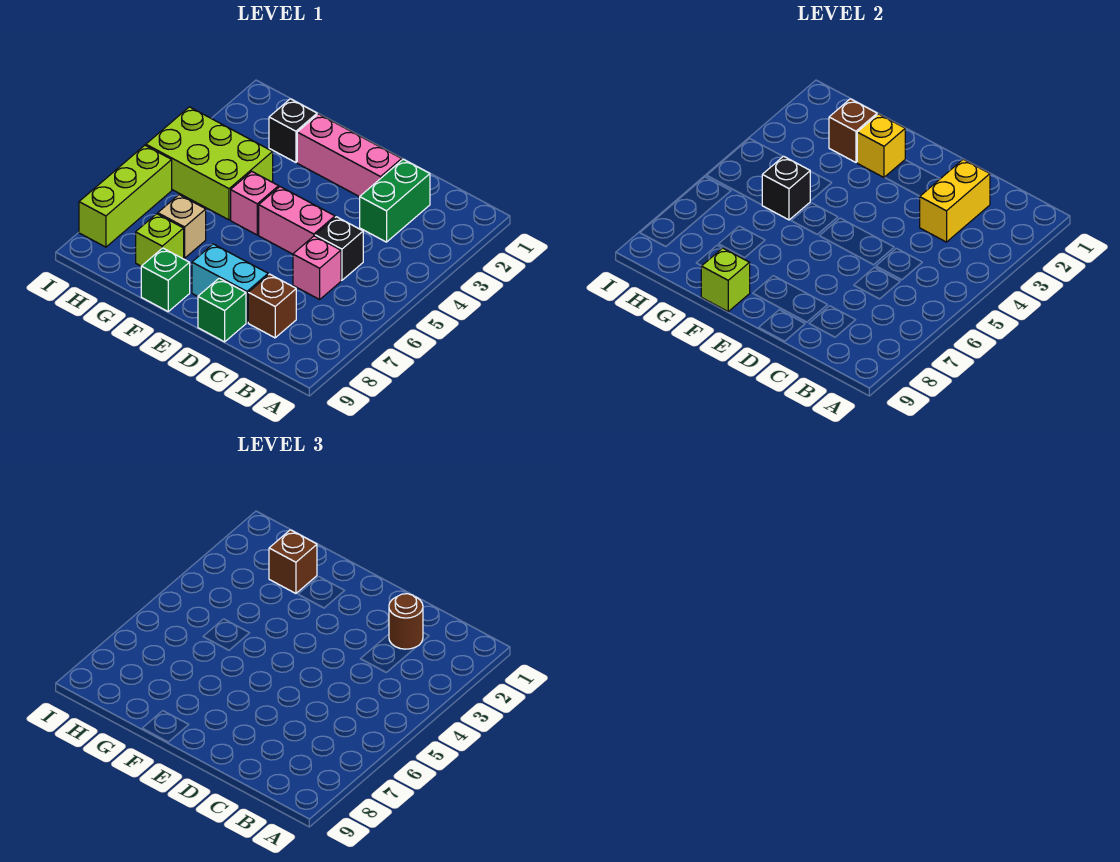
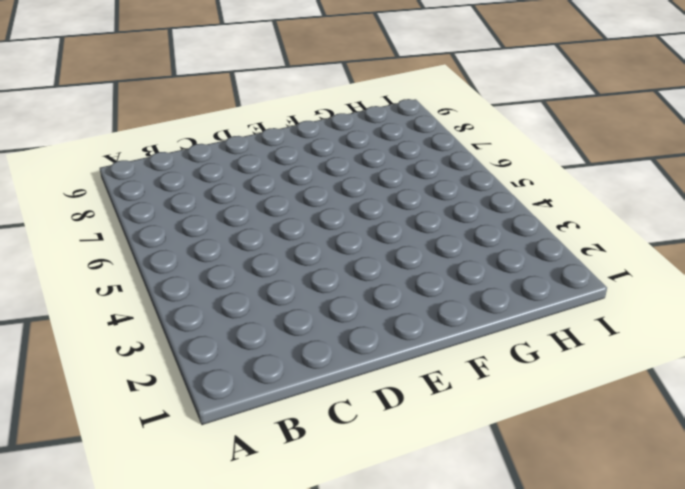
none -> green brick C2:C3 level 1
none -> black brick C5 level 1
none -> pink brick C6 level 1

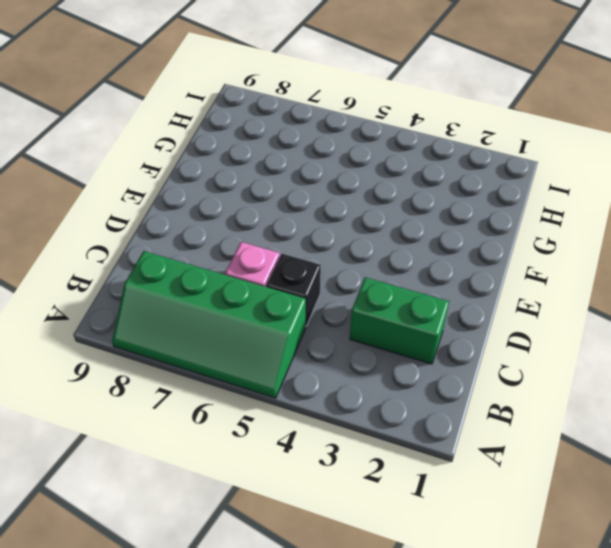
green slope A5:B8 level 1 top B -> none
none -> brown brick C8 level 1
none -> pink brick D2:F2 level 1
none -> pink brick D5:E5 level 1

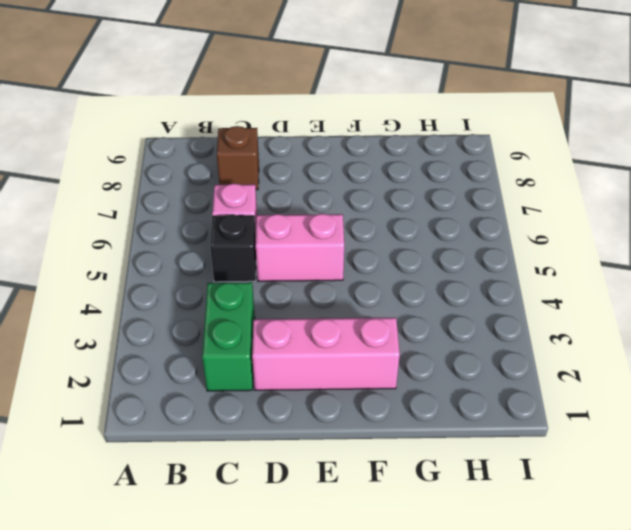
none -> cyan brick D8:E8 level 1
none -> green brick D9 level 1
none -> pink brick F5 level 1

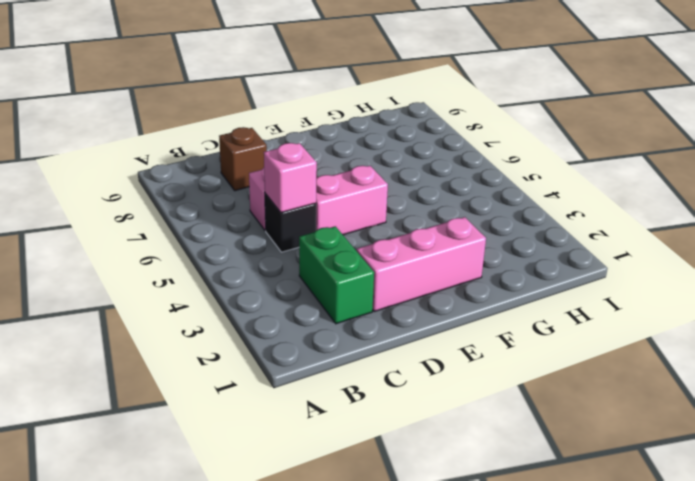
pink brick C5 level 2 -> pink brick F5 level 1
none -> cyan brick D8:E8 level 1
none -> green brick D9 level 1
none -> green brick F9 level 1

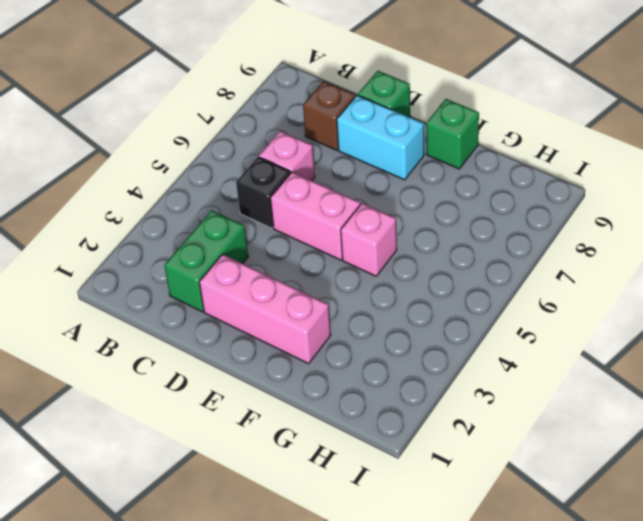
none -> black brick G2 level 1
none -> lime brick G4:I5 level 1
none -> tan brick G7 level 1

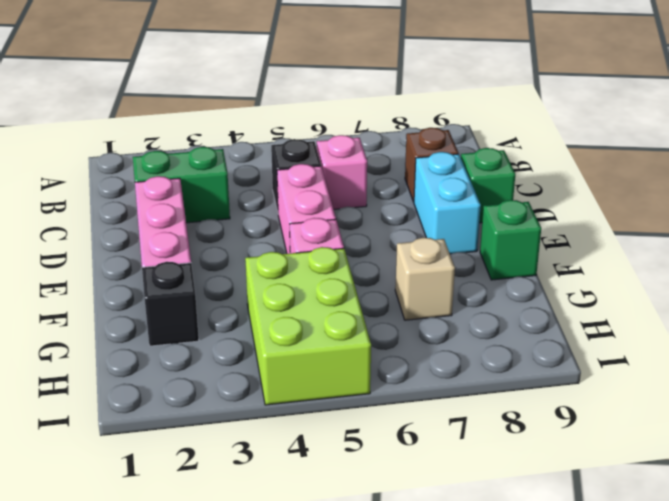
none -> lime brick G8 level 1
none -> lime brick I6:I8 level 1
none -> yellow brick C2:C3 level 2

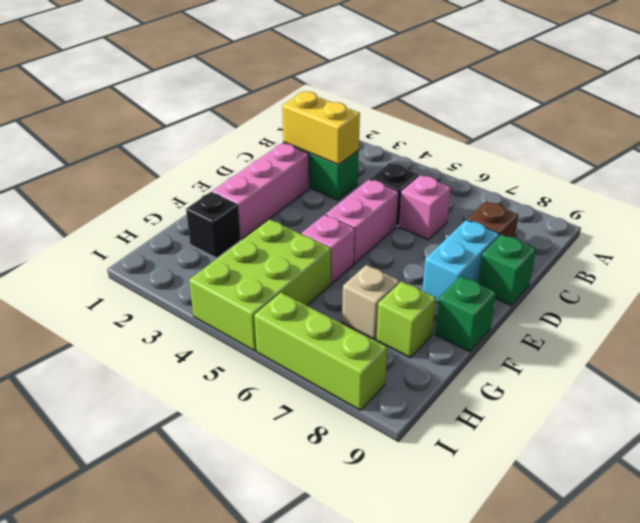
none -> yellow brick F2 level 2
none -> lime brick F9 level 2
none -> brown brick G2 level 2

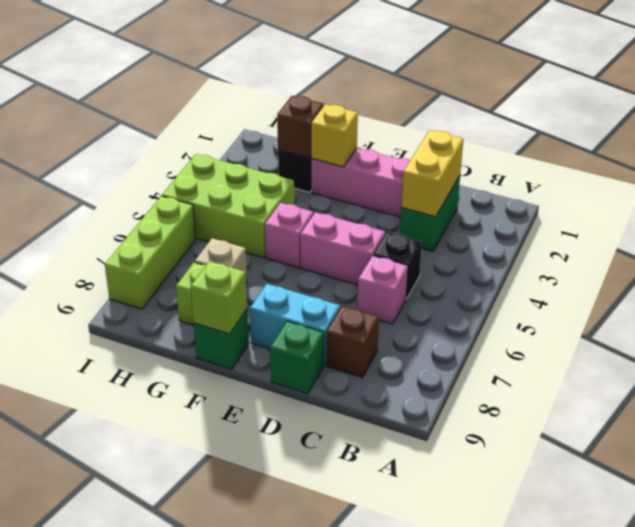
none -> black brick G5 level 2
none -> brown round brick C2 level 3
none -> brown brick G2 level 3

